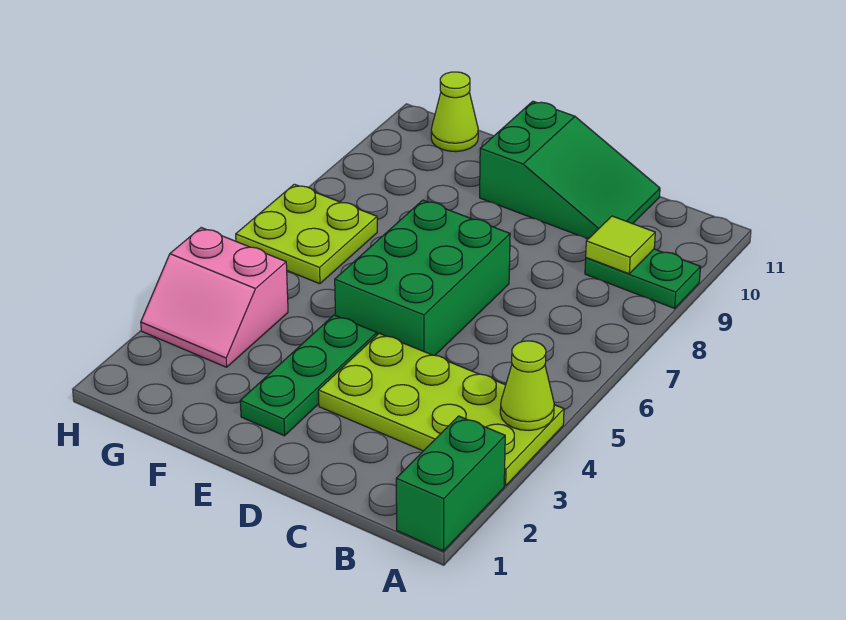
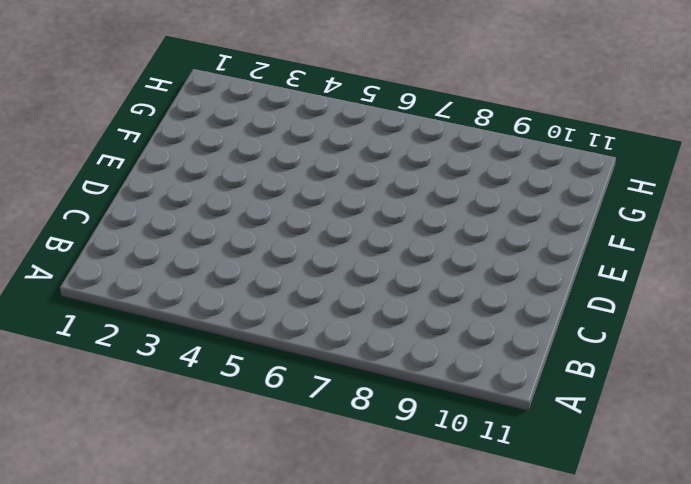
none -> green brick A1:A2 level 1
none -> lime plate A3:D4 level 1

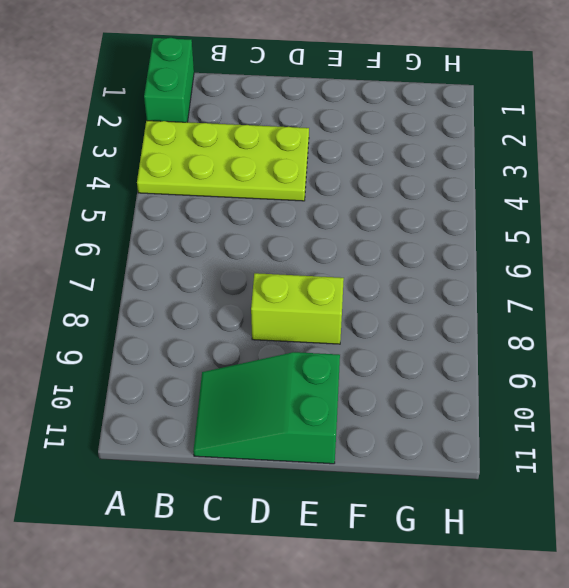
lime brick D8:E8 level 1 -> none
none -> green plate A9:B9 level 1
none -> green brick D5:E7 level 1

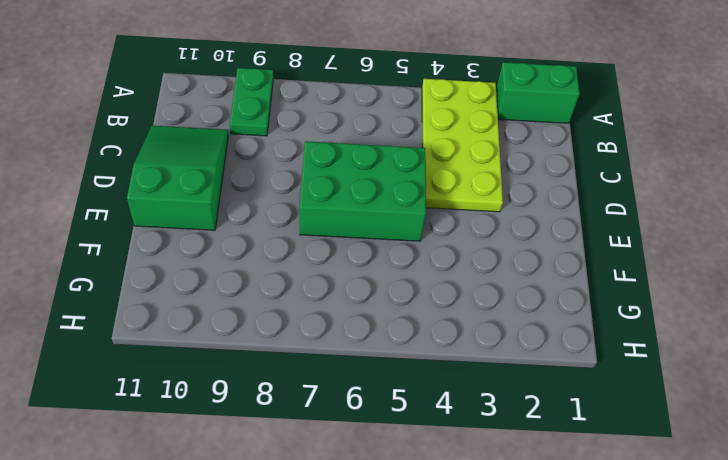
none -> green plate E2:E4 level 1
none -> pink slope G3:H4 level 1 top 4

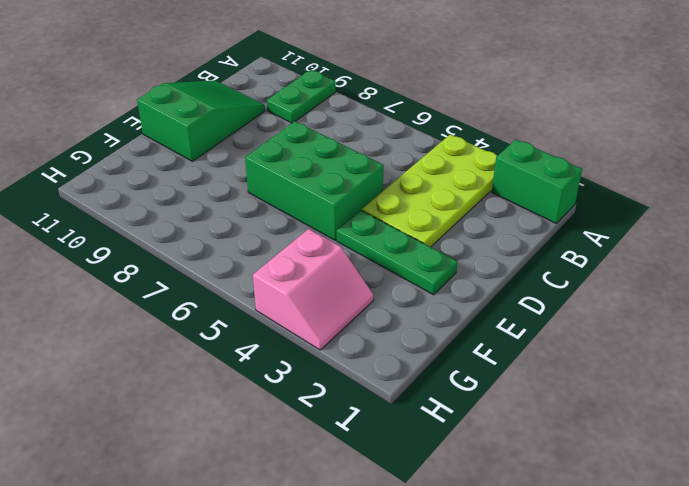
none -> lime plate G6:H7 level 1
none -> lime cone G11 level 1

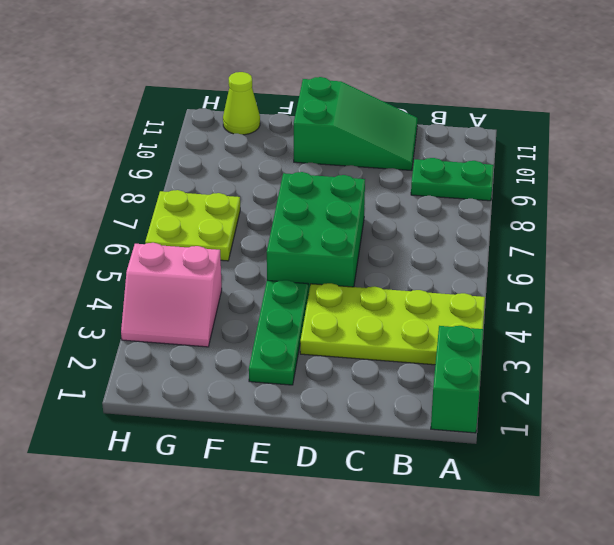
none -> lime cone A4 level 2
none -> lime tile B9 level 2

